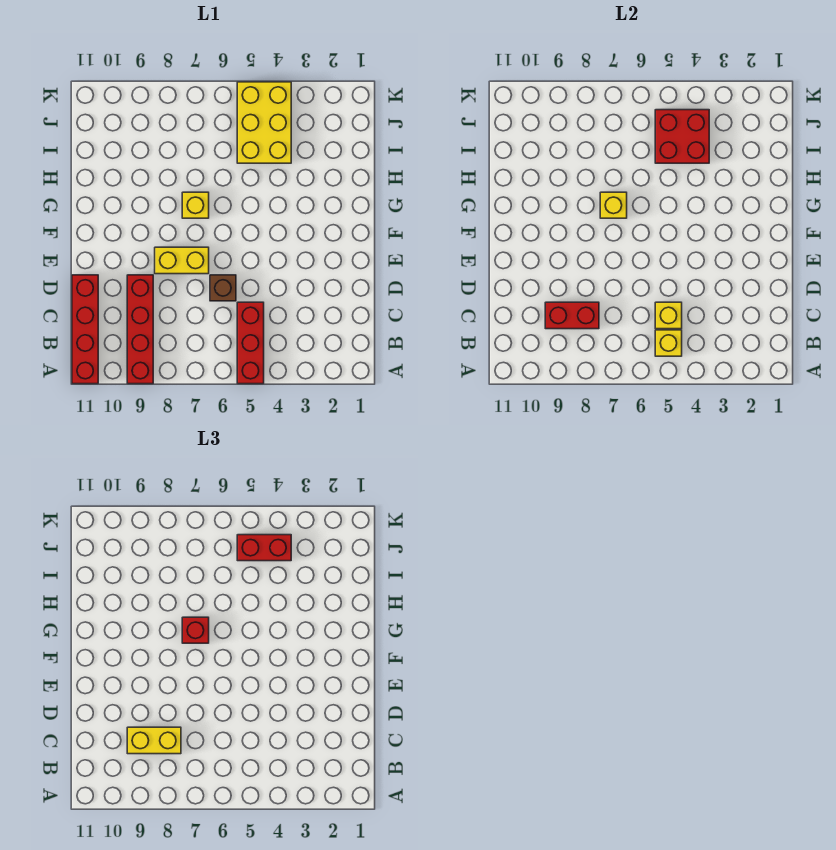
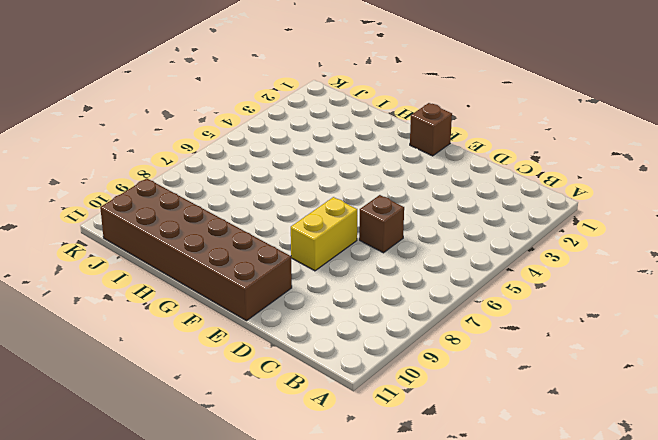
brown brick E10:J11 level 1 -> none
brown brick F1 level 1 -> none
none -> red brick A5:C5 level 1
none -> red brick A9:D9 level 1
none -> red brick A11:D11 level 1

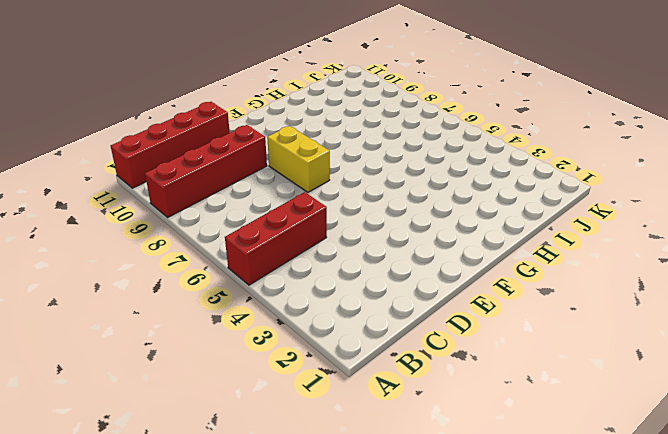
none -> brown brick D6 level 1
none -> yellow brick G7 level 1
none -> yellow brick I4:K5 level 1

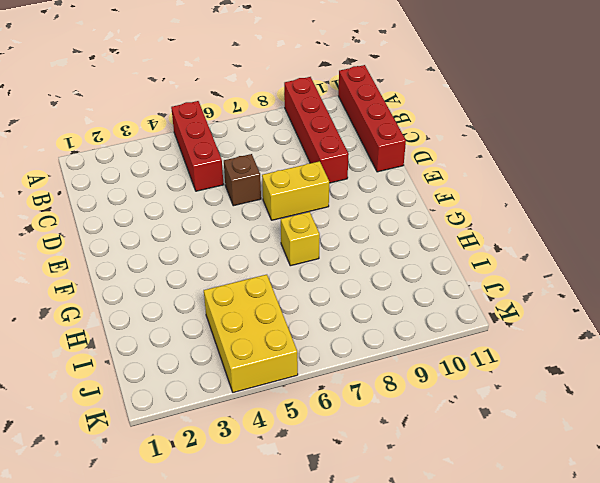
none -> yellow brick B5 level 2
none -> yellow brick C5 level 2
none -> red brick C8:C9 level 2

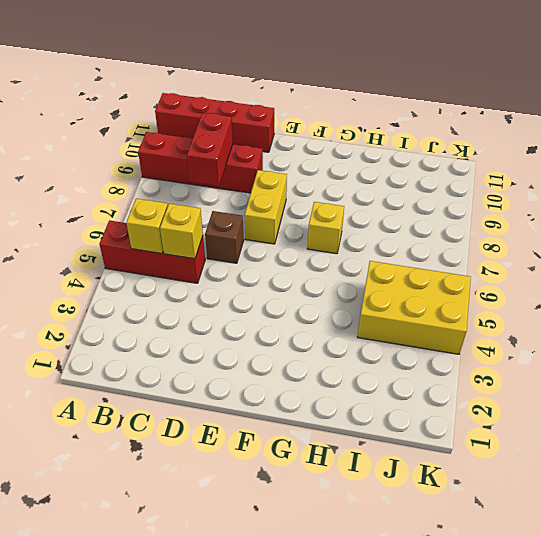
none -> yellow brick G7 level 2
none -> red brick I4:J5 level 2
none -> yellow brick C8:C9 level 3

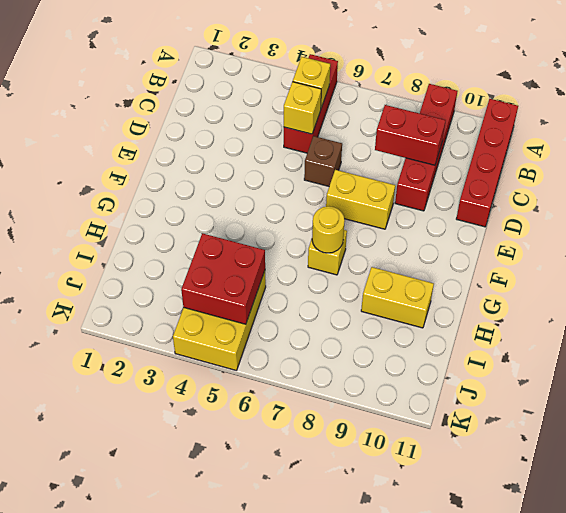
yellow round brick G7 level 2 -> yellow brick G7 level 2
yellow brick H9:H10 level 1 -> yellow brick C8:C9 level 3
none -> red brick G7 level 3
none -> red brick J4:J5 level 3

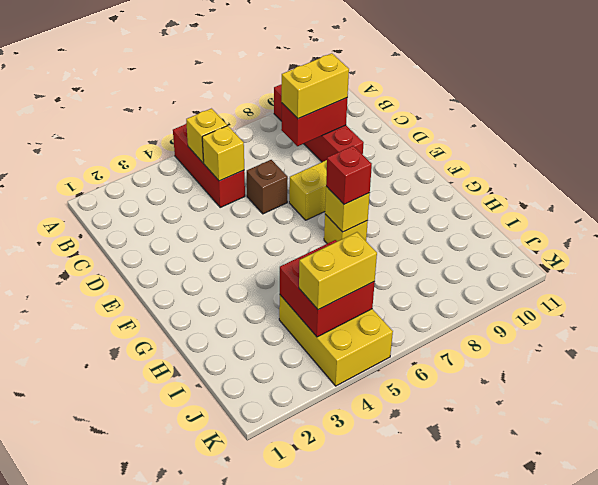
yellow brick J4:J5 level 3 -> red brick J4:J5 level 3
none -> red brick A11:D11 level 1

